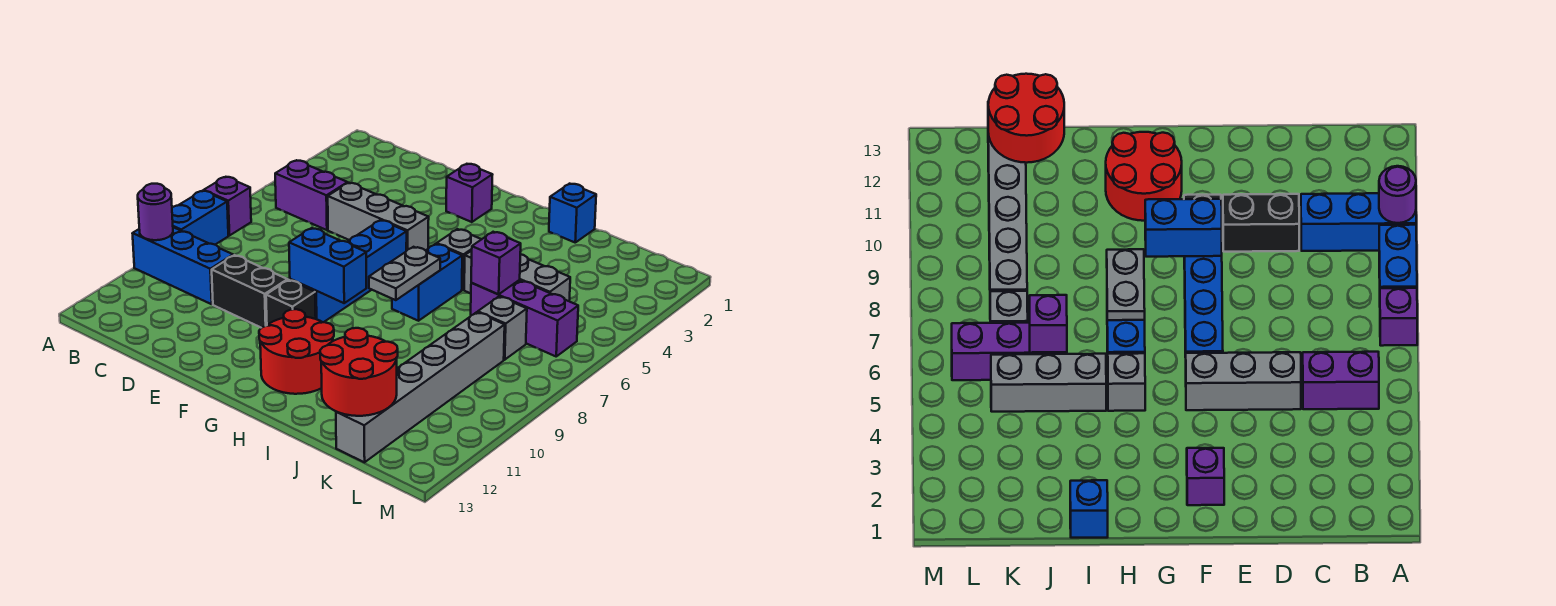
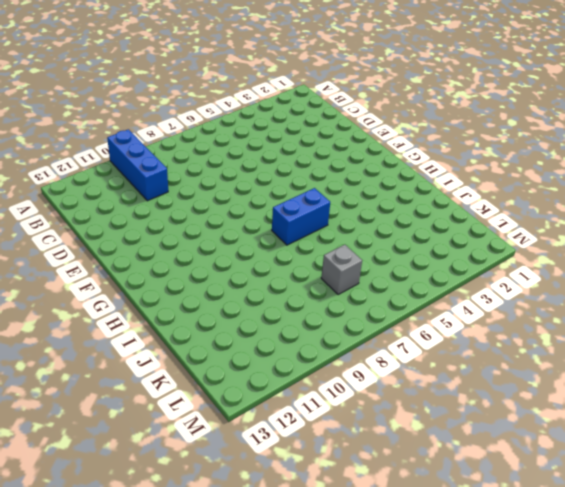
none -> purple brick A7 level 1
none -> blue brick A8:A9 level 1
none -> purple brick B5:C5 level 1

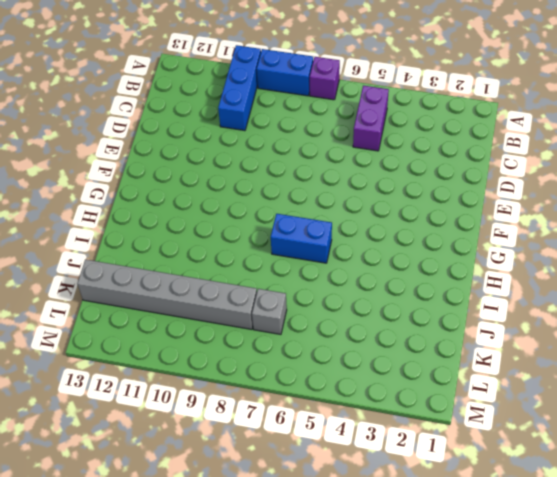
none -> grey brick D5:F5 level 1
none -> black brick D10:E10 level 1
none -> purple brick F2 level 1

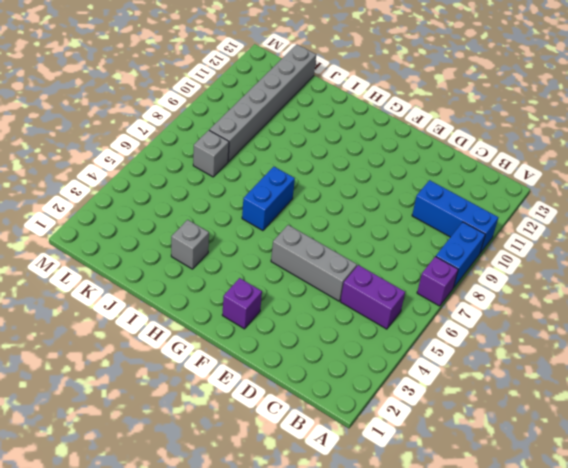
grey brick I3 level 1 -> grey brick H5 level 1
none -> black brick D10:E10 level 1
none -> blue brick F6:F9 level 1
none -> black brick F10 level 1

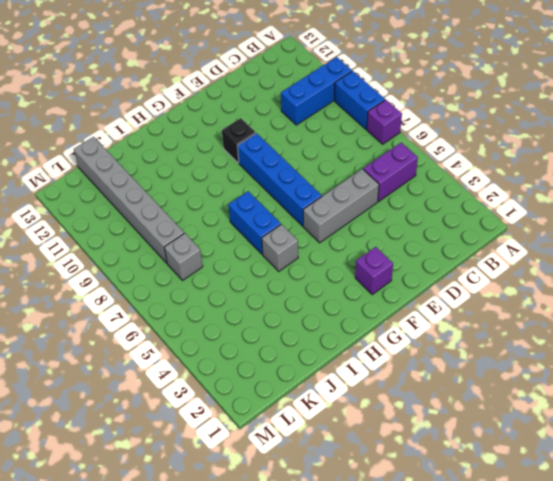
none -> black brick D10:E10 level 1
none -> red round brick G11:H12 level 1
none -> blue brick I1 level 1

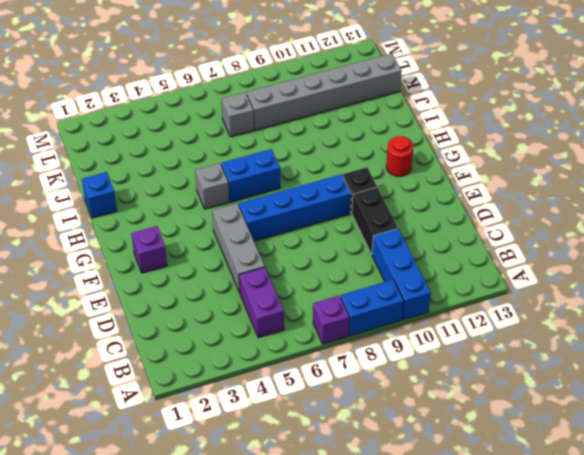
red round brick G12 level 1 -> red round brick G11:H12 level 1
none -> grey brick I5:K5 level 1
none -> purple brick J6:L6 level 1
none -> purple round brick A10 level 2

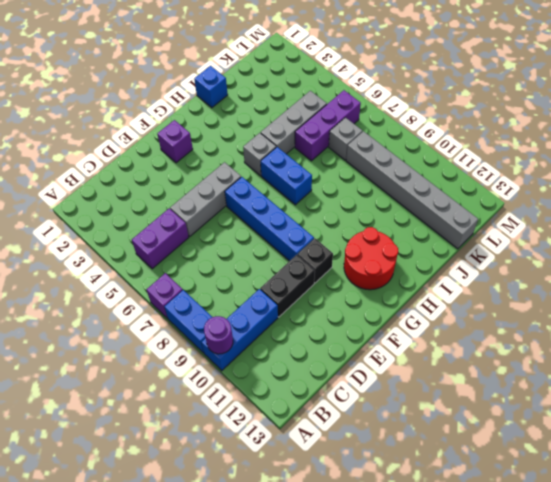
none -> blue brick F9:G9 level 2
none -> grey plate H7:H8 level 2
none -> purple brick J6 level 2

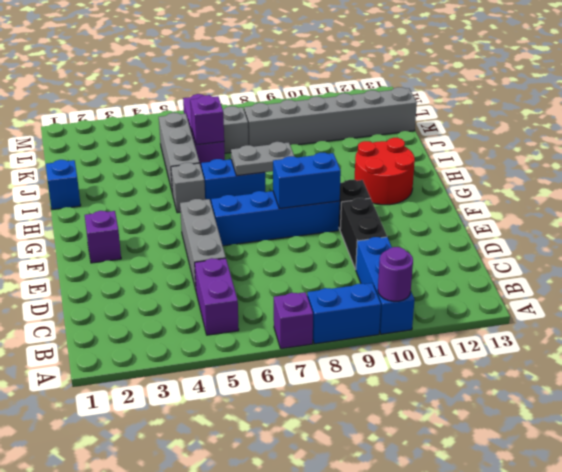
blue brick F8:F9 level 2 -> blue brick F9:G9 level 2
none -> red round brick J12:K13 level 2

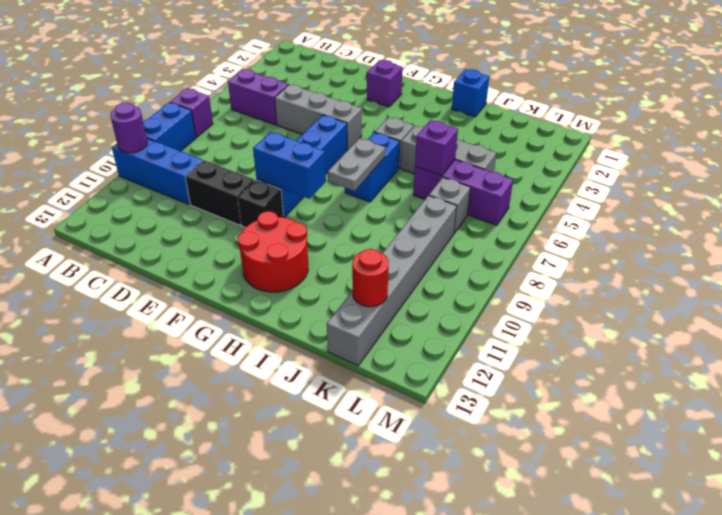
red round brick K12 level 2 -> red round brick J12:K13 level 2

